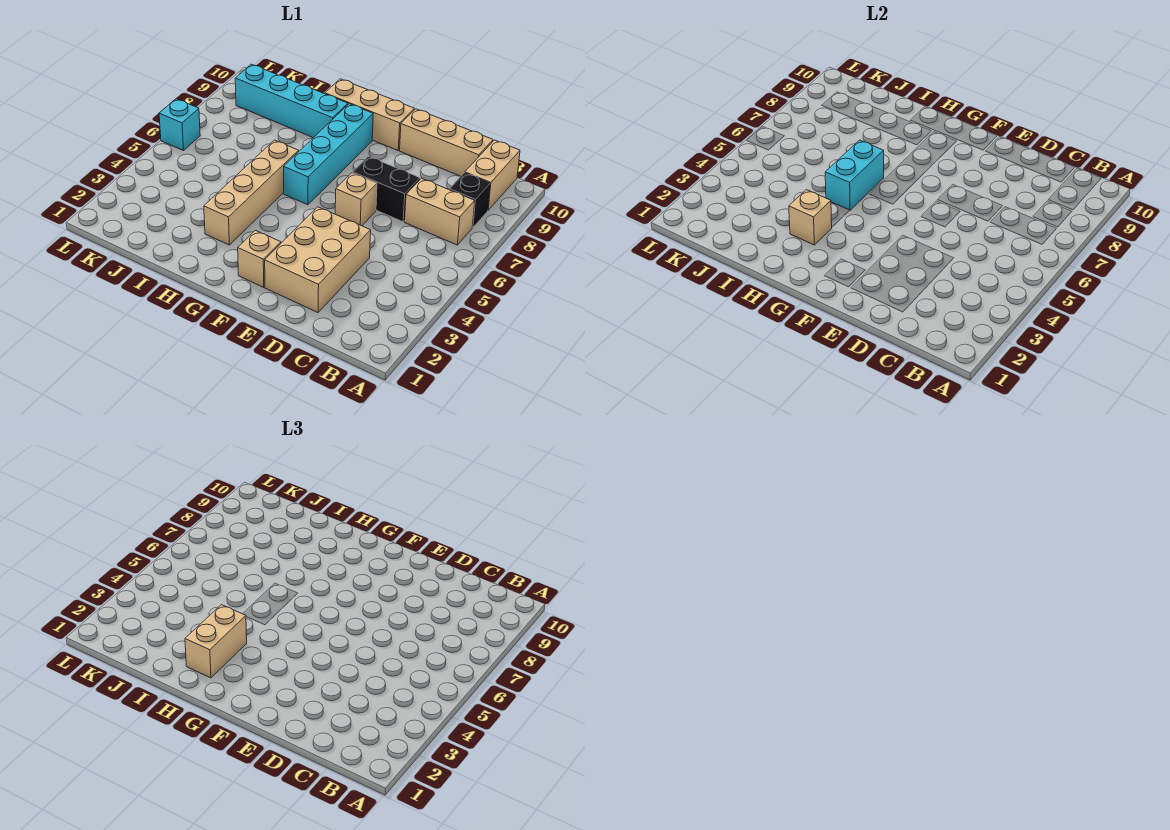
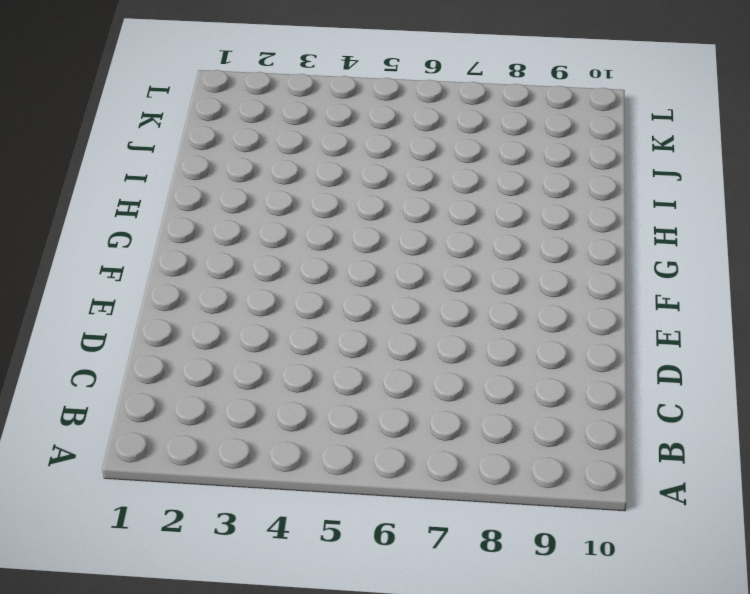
none -> tan brick B7:C7 level 1
none -> black brick B8 level 1
none -> tan brick B9:B10 level 1

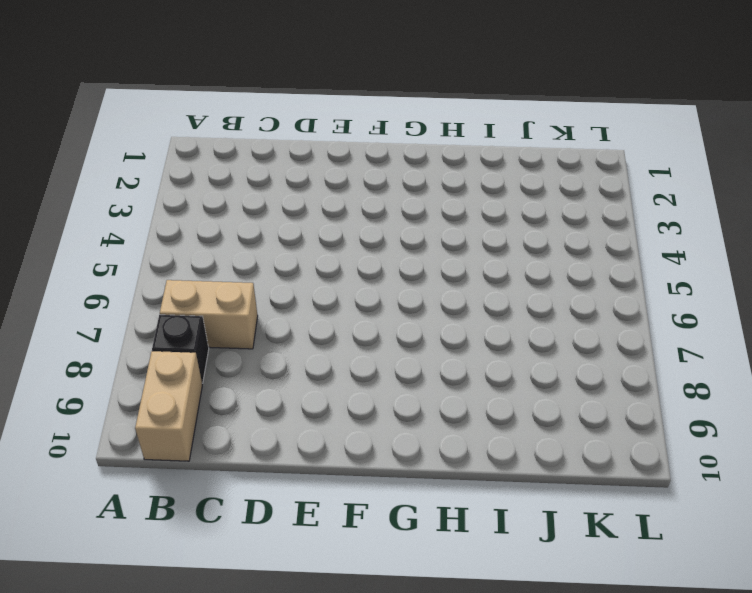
none -> tan brick C10:E10 level 1
none -> tan brick D2:E4 level 1
none -> black brick D7:E7 level 1

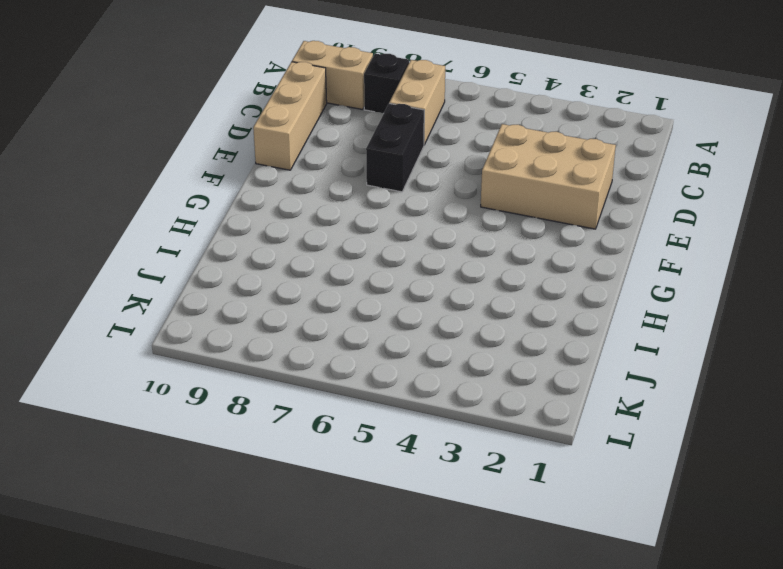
none -> tan brick E6 level 1
none -> tan brick F2 level 1
none -> tan brick F10:H10 level 1

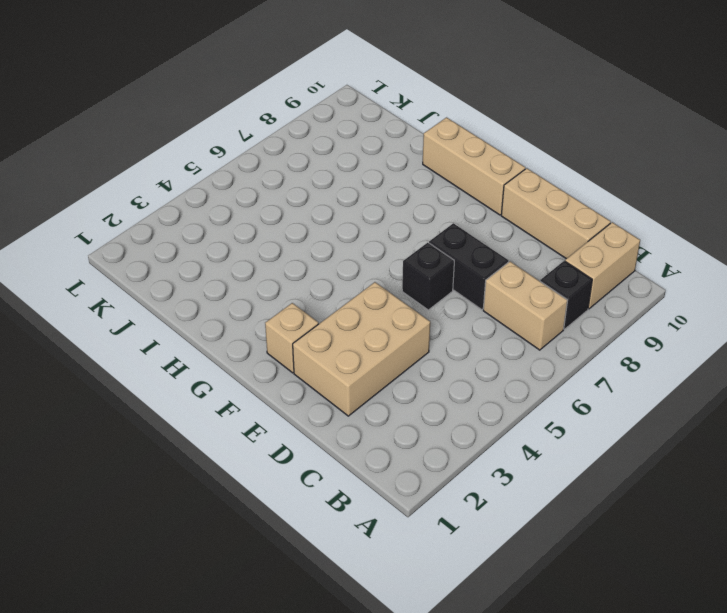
black brick E6 level 1 -> tan brick E6 level 1
none -> cyan brick G6:G9 level 1
none -> tan brick H3:H6 level 1
none -> cyan brick H9:K9 level 1

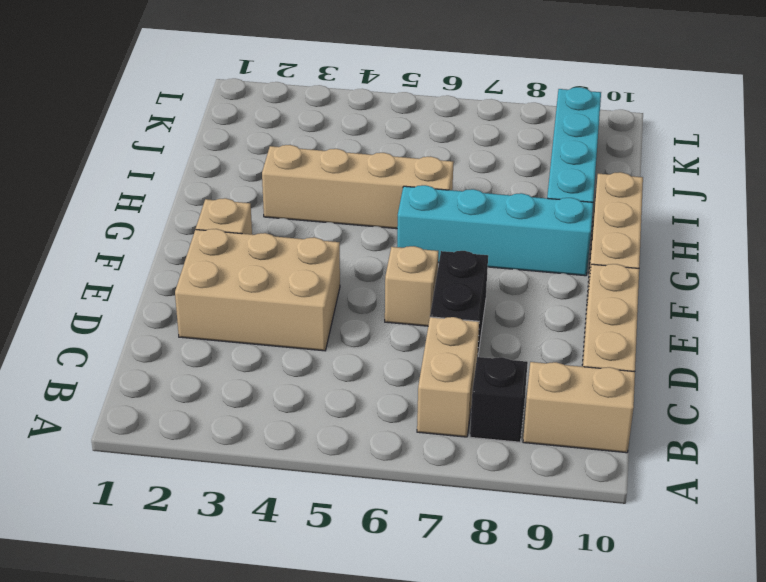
none -> cyan brick L6 level 1
none -> tan brick H3 level 2
none -> cyan brick H5:H6 level 2

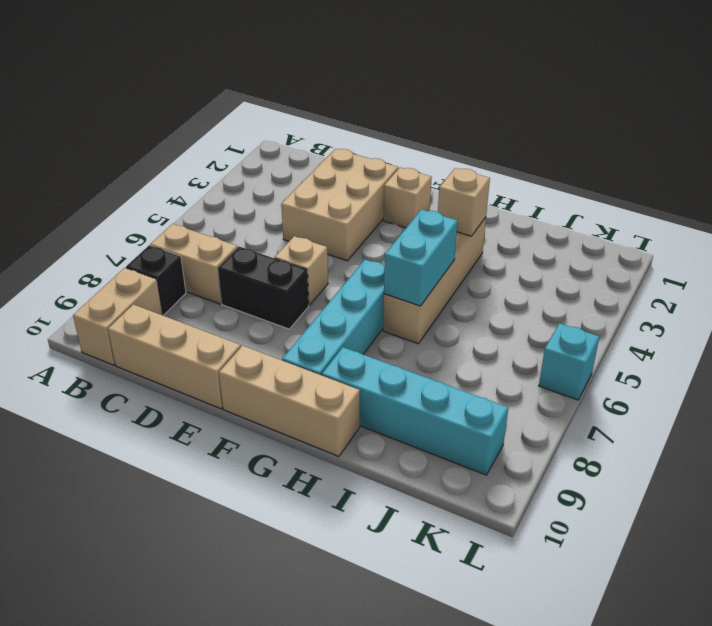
none -> tan brick H2:H3 level 3

